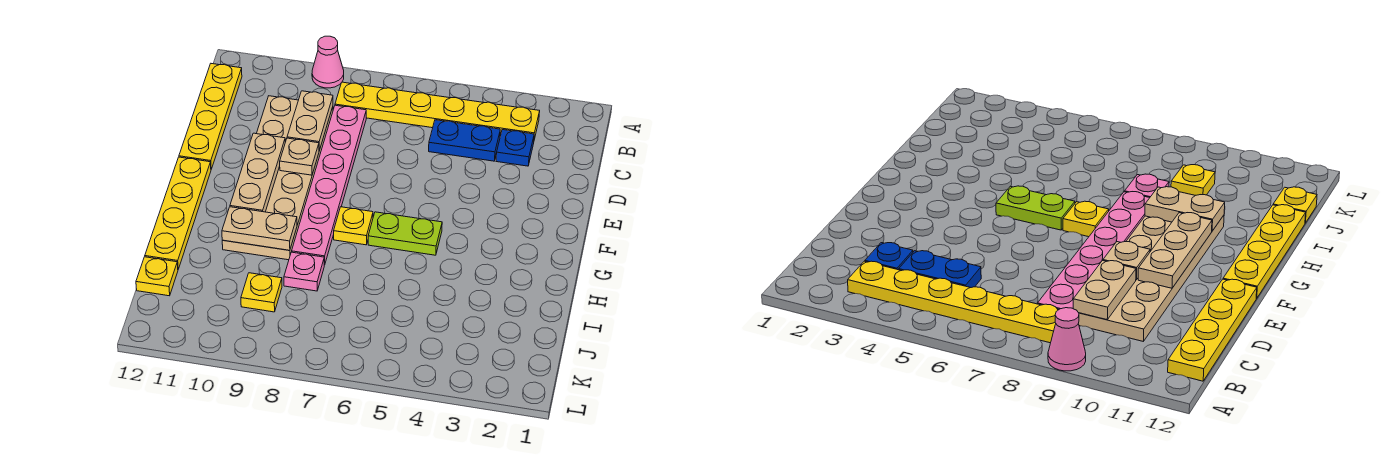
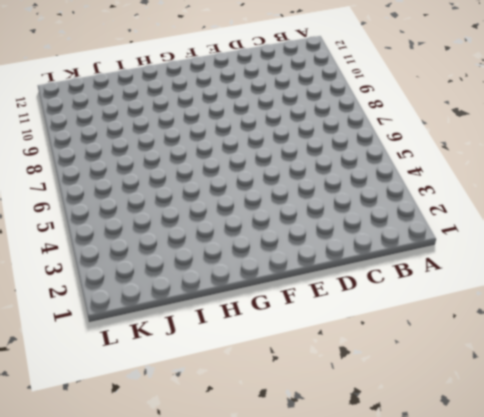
none -> pink cone A9 level 1
none -> yellow plate B3:B8 level 1
none -> yellow plate B12:E12 level 1

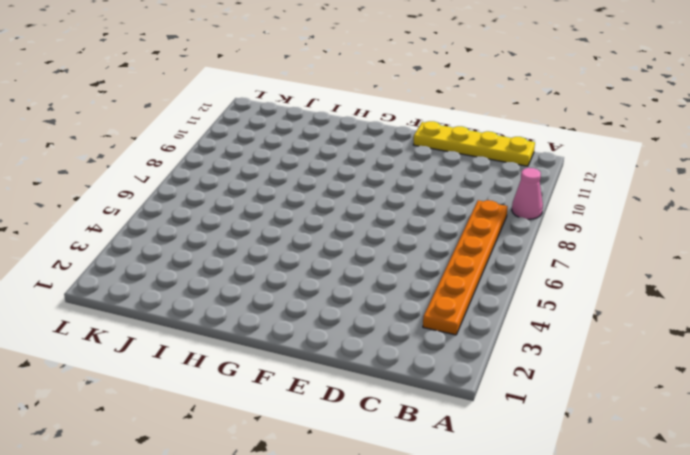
orange plate B3:B8 level 1 -> yellow plate B3:B8 level 1
none -> blue plate C3 level 1
none -> blue plate C4:C5 level 1
none -> pink plate C8:H8 level 1

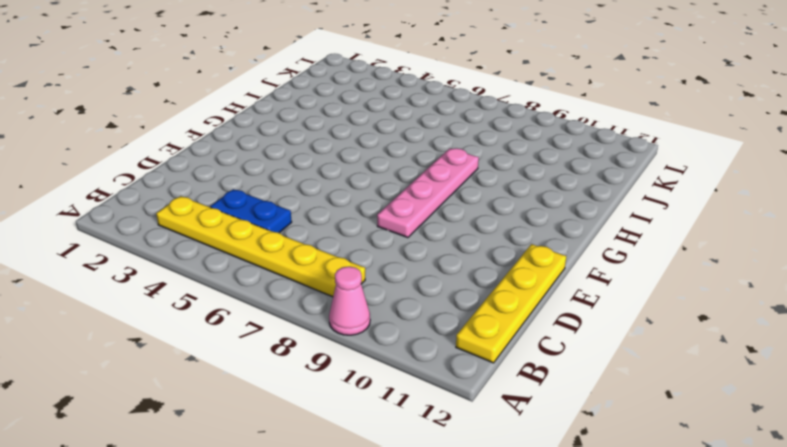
pink plate E8:H8 level 1 -> pink plate C8:H8 level 1
none -> blue plate C3 level 1
none -> tan plate C9:H10 level 1
none -> yellow plate F12:I12 level 1

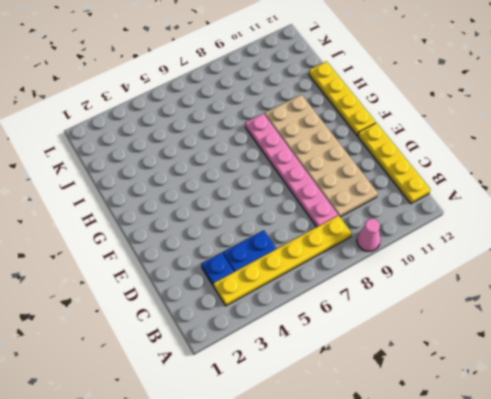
none -> lime plate G5:G6 level 1
none -> yellow plate G7 level 1
none -> pink plate I8 level 1

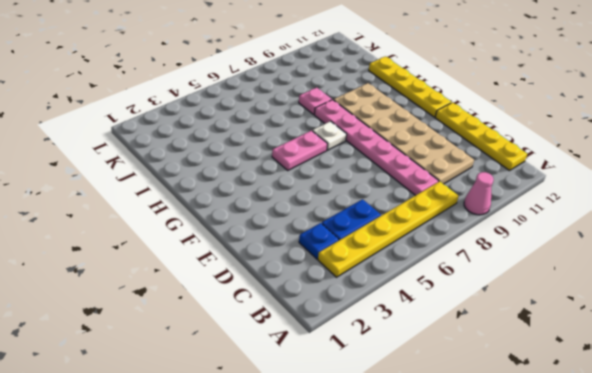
pink plate G5:G6 level 1 -> lime plate G5:G6 level 1
white plate G7 level 1 -> yellow plate G7 level 1
none -> yellow plate J9 level 1
none -> yellow plate J12 level 1
none -> tan plate C9:D9 level 2

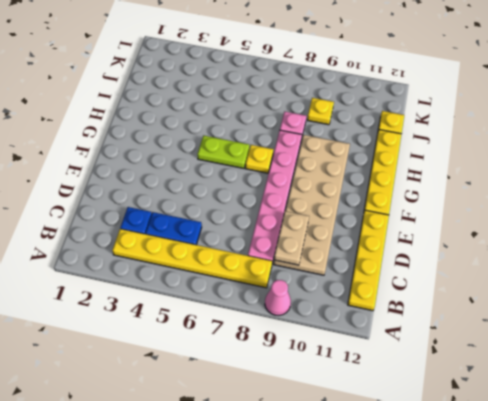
none -> tan plate E9 level 2
none -> tan plate E10:G10 level 2
none -> tan plate H9:H10 level 2

